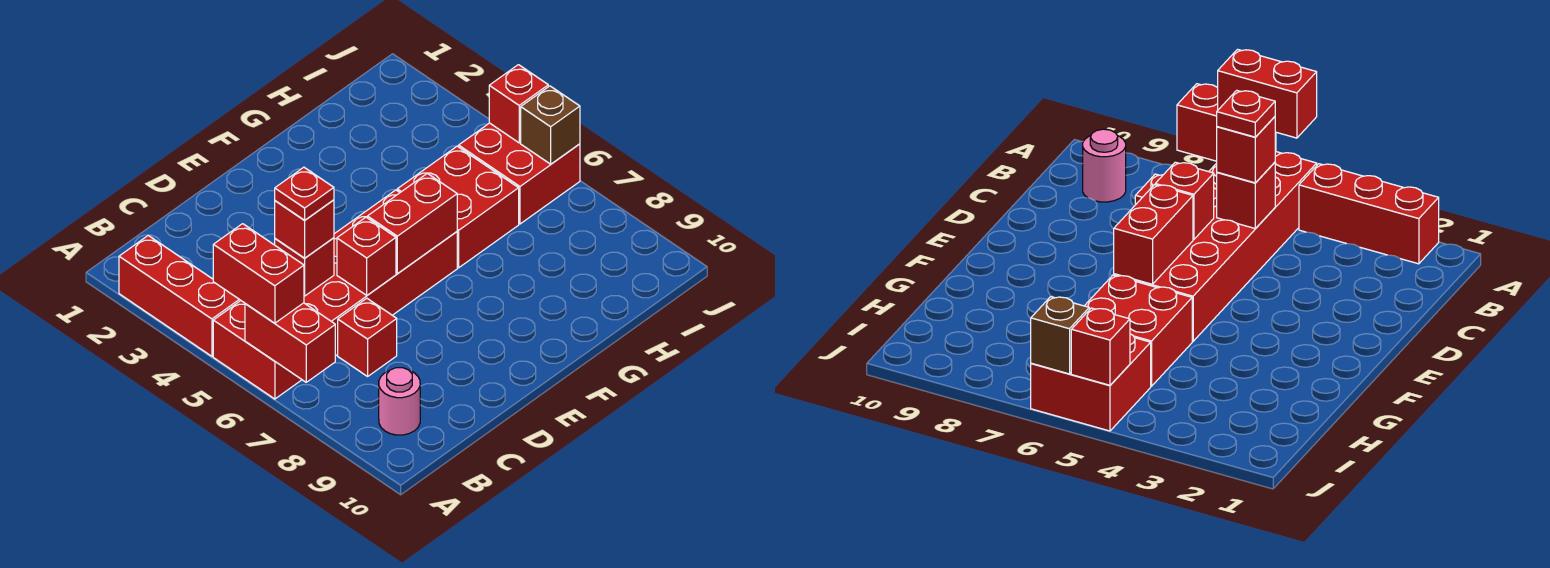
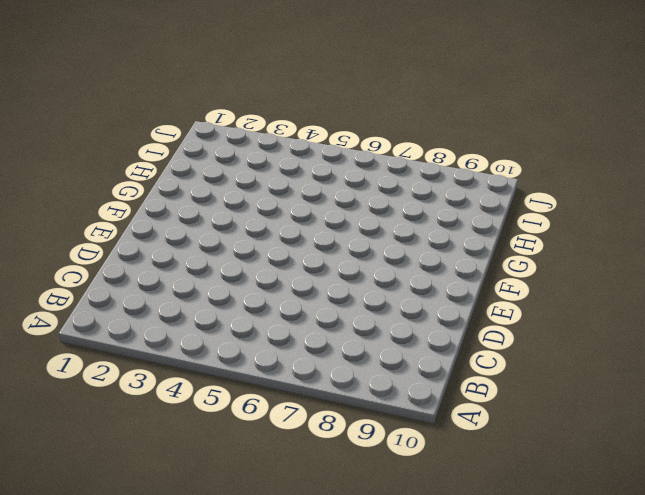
none -> red brick A2:A4 level 1
none -> red brick A5:F6 level 1
none -> pink round brick B9 level 1

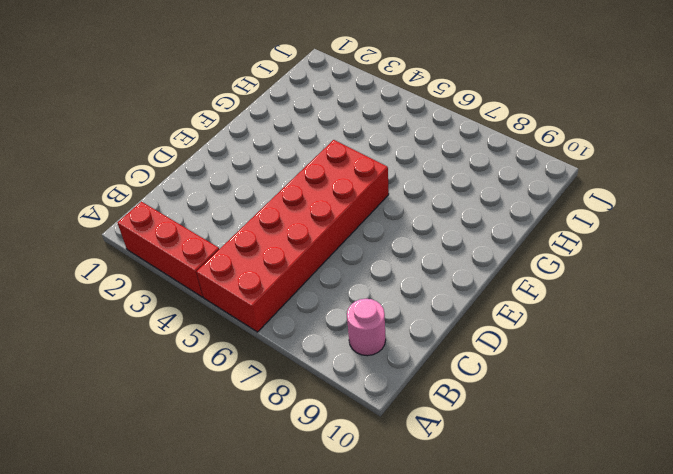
none -> red brick C7 level 1
none -> red brick G5:H6 level 1
none -> red brick I5:J6 level 1

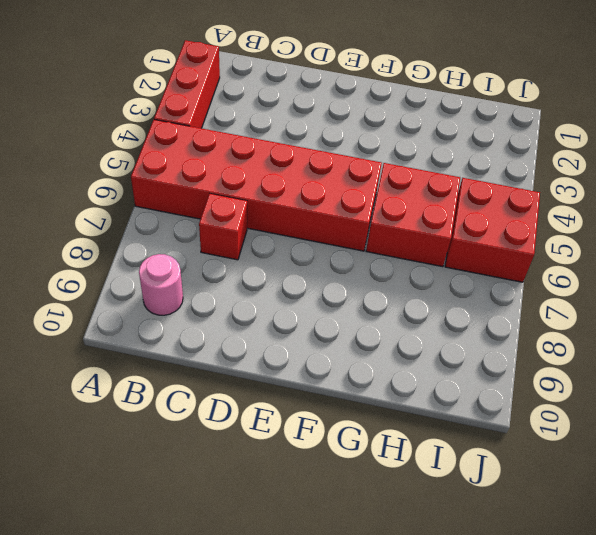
none -> red brick A6:A7 level 2
none -> red brick C5 level 2
none -> red brick D6 level 2

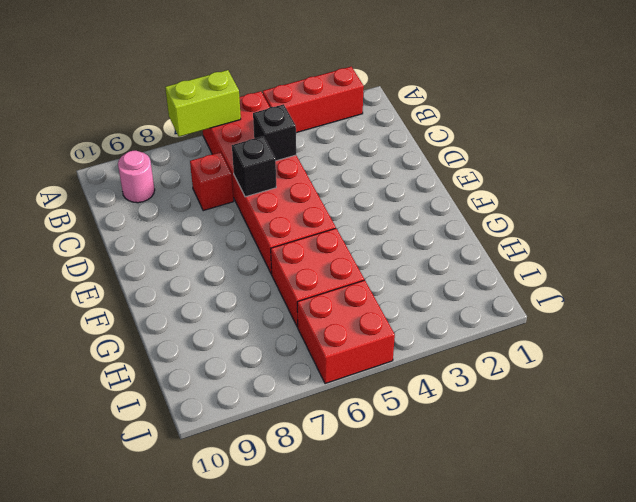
lime brick A6:A7 level 2 -> red brick A6:A7 level 2
black brick C5 level 2 -> red brick C5 level 2
black brick D6 level 2 -> red brick D6 level 2
none -> red brick E6:F6 level 2
none -> red brick J5 level 2
none -> brown brick J6 level 2

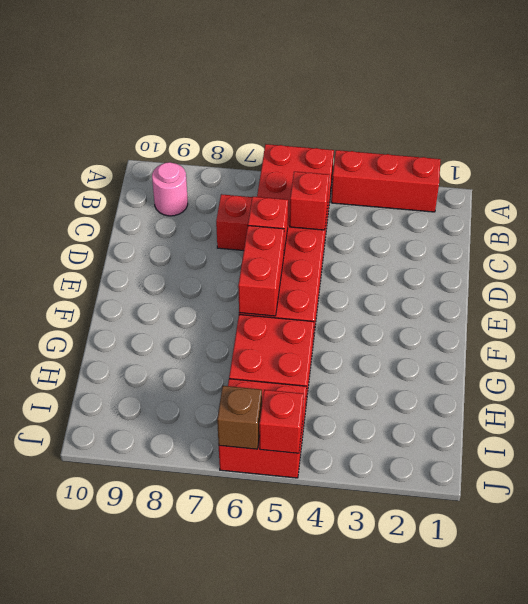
none -> red brick A6:A7 level 2
none -> red brick A5:A6 level 3
none -> red brick C5 level 3

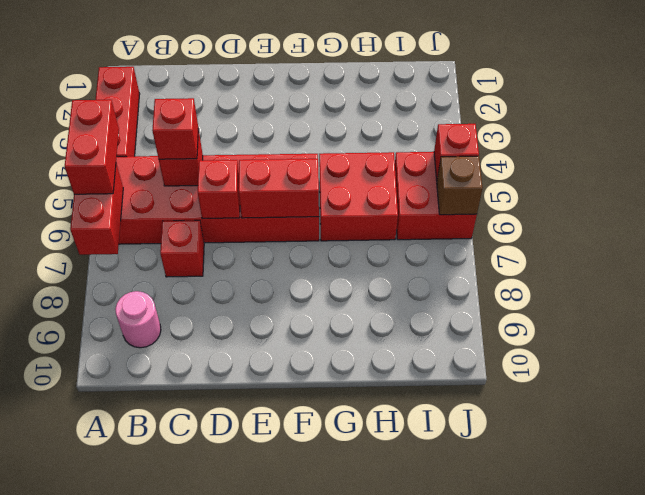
none -> red plate C5 level 4

